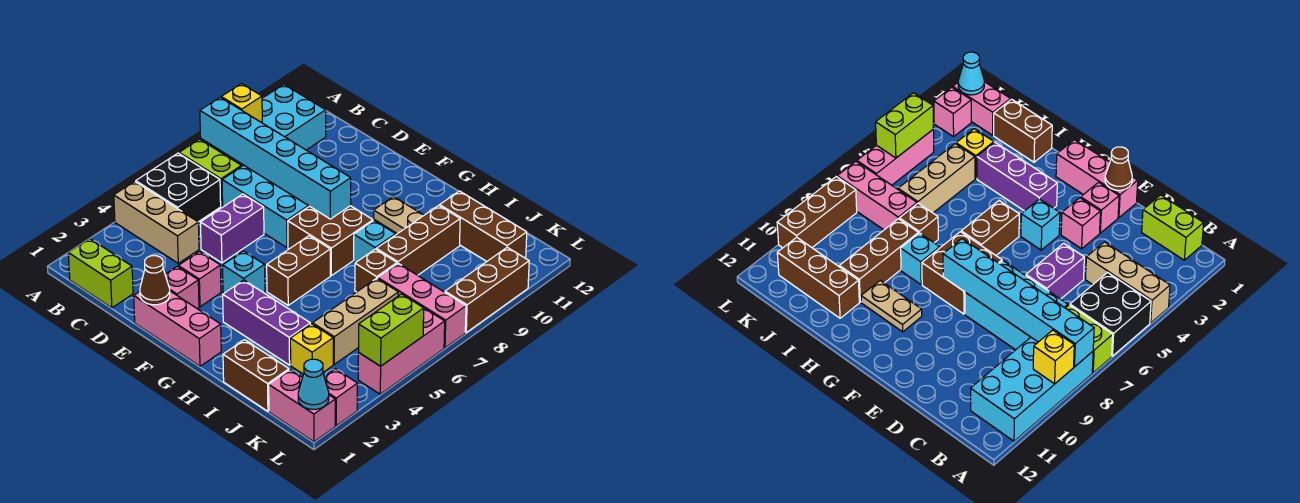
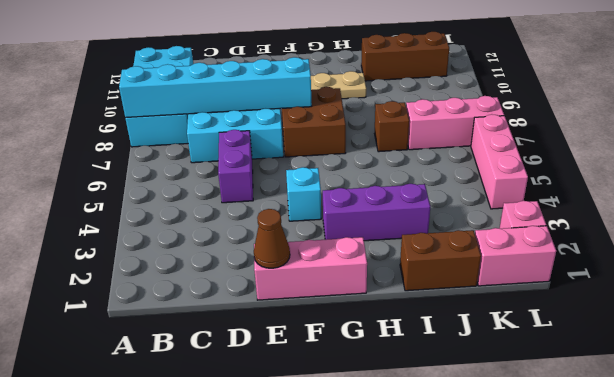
none -> tan brick A4:C4 level 1
none -> black brick A5:B6 level 1
none -> lime brick A7:B7 level 1
none -> lime brick B1:C1 level 1

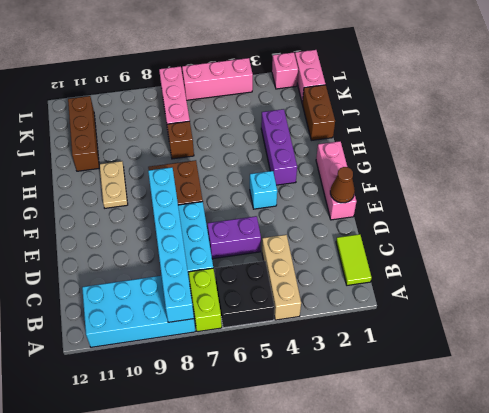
lime tile B1:C1 level 1 -> lime brick B1:C1 level 1
none -> pink brick E2 level 1
none -> pink brick E3 level 1
none -> brown brick G5:G6 level 1
none -> cyan brick H8 level 1

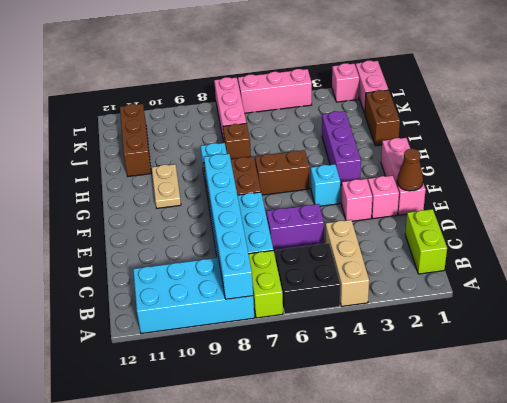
none -> brown brick I8:I10 level 1
none -> yellow brick J3 level 1
none -> tan brick J4:J6 level 1
none -> brown brick L8:L10 level 1

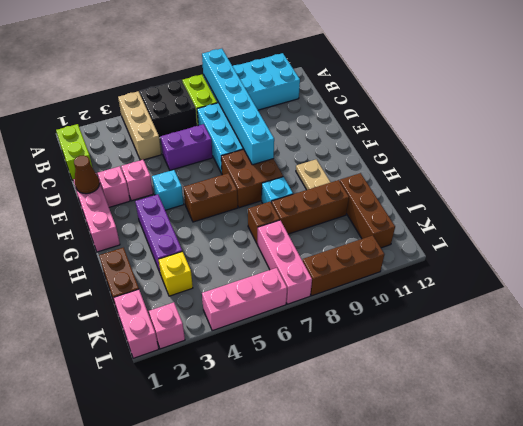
none -> tan brick J4:J6 level 1
none -> yellow brick A9 level 2
none -> cyan cone L1 level 2
none -> lime brick L4:L5 level 2

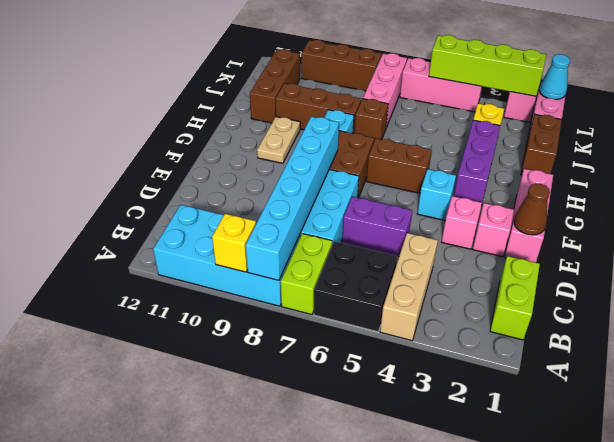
lime brick L2:L5 level 2 -> lime brick L4:L5 level 2
none -> tan brick J4:J6 level 1

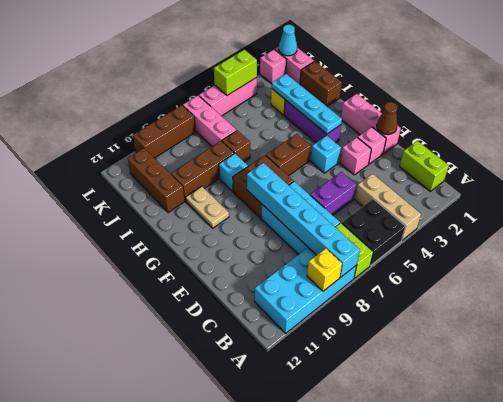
cyan plate G3:J3 level 2 -> none
none -> tan brick J4:J6 level 1

